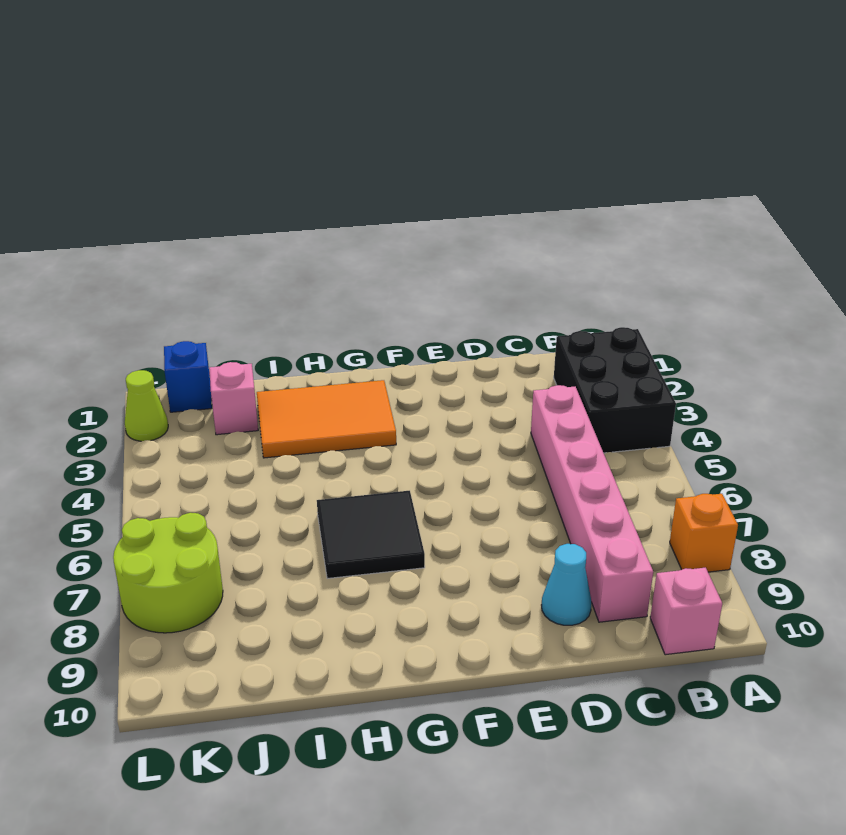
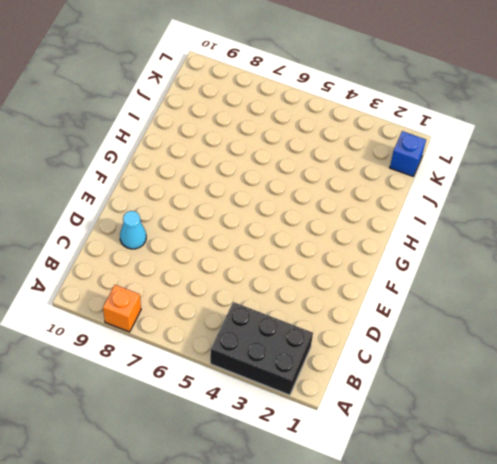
none -> pink brick B10 level 1
none -> pink brick C4:C9 level 1

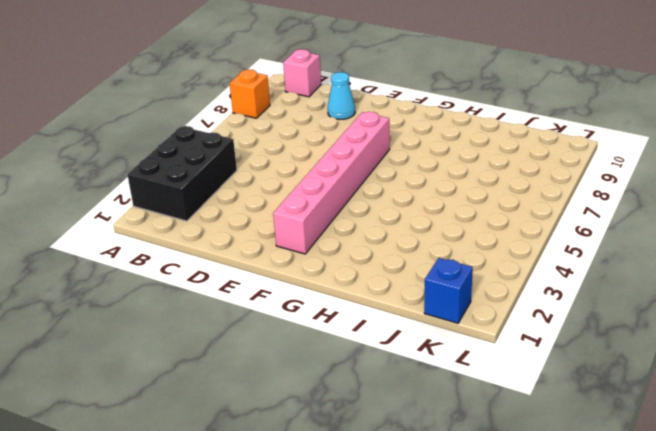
pink brick F2:F7 level 1 -> pink brick C4:C9 level 1
none -> orange tile G2:I3 level 1
none -> black tile G6:H7 level 1

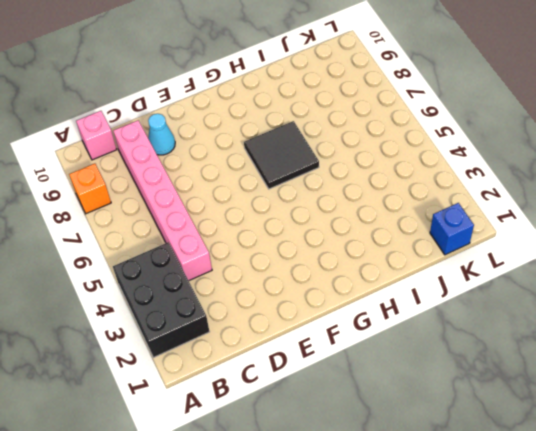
none -> orange tile G2:I3 level 1
none -> pink brick J2 level 1

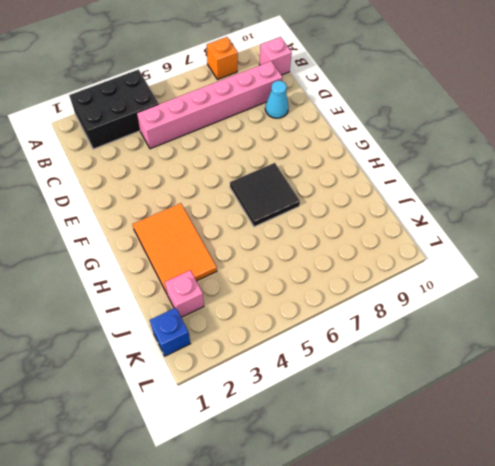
none -> lime round brick K7:L8 level 1
none -> lime cone L2 level 1

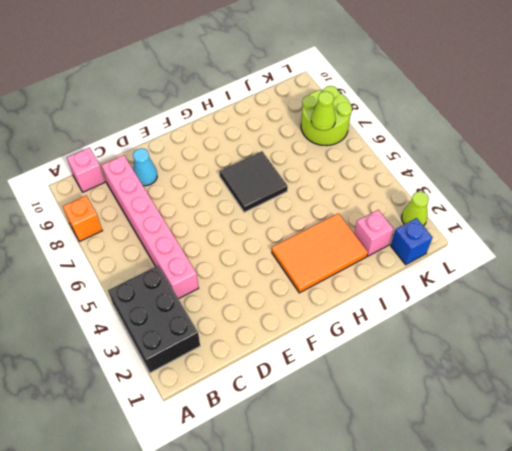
lime cone K7 level 2 -> none

